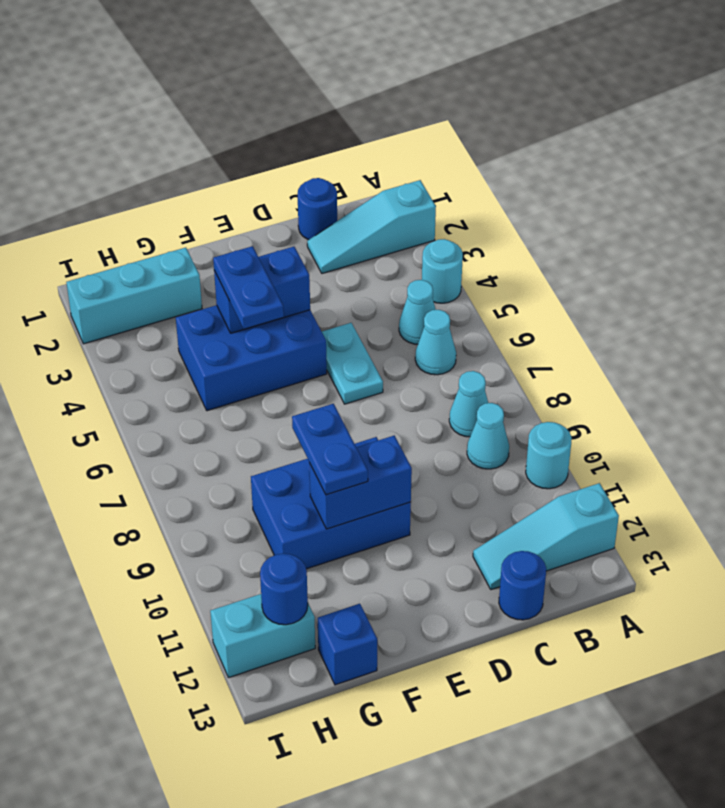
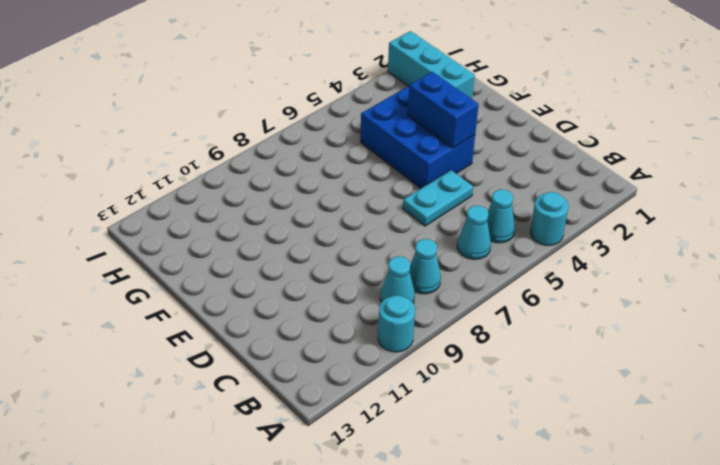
none -> cyan slope A2:C2 level 1 top A
none -> cyan slope A12:C12 level 1 top A
none -> blue round brick C1 level 1

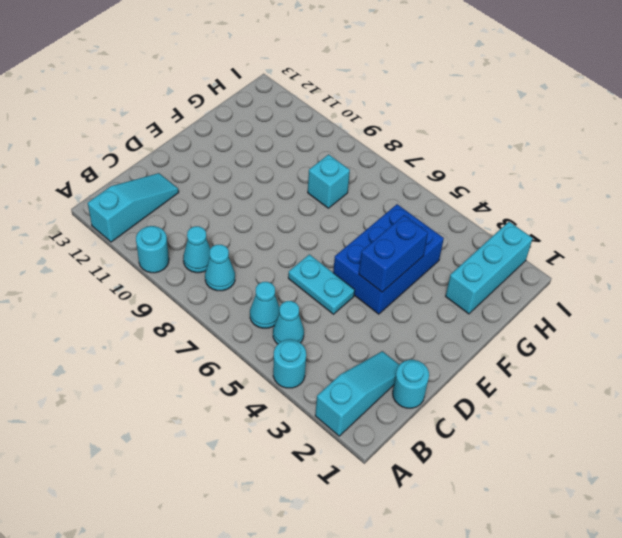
cyan round brick C1 level 1 -> blue round brick C1 level 1
cyan brick G8 level 1 -> none
none -> blue round brick C13 level 1
none -> blue brick E9:G10 level 1
none -> blue brick G13 level 1

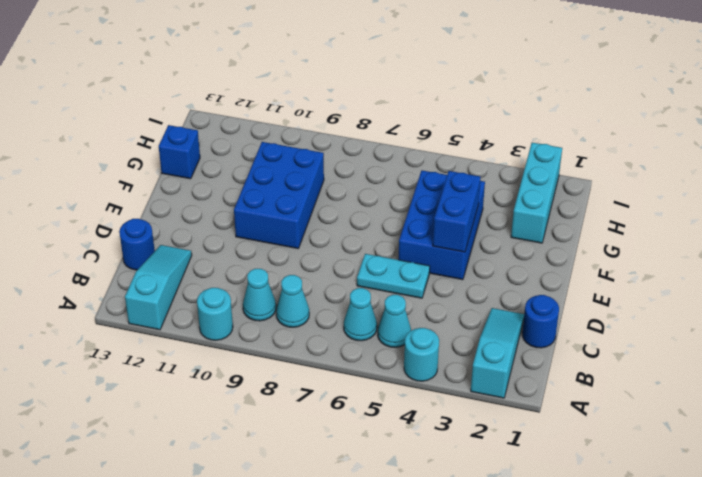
none -> cyan brick H12:I12 level 1
none -> blue brick E10:F10 level 2
none -> blue round brick H12 level 2

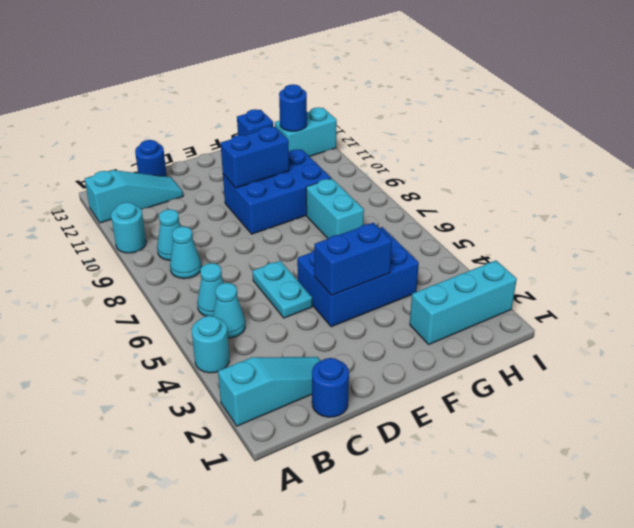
cyan brick G7:G8 level 1 -> none
none -> blue plate F4:F5 level 3
none -> blue plate F9:F10 level 3

